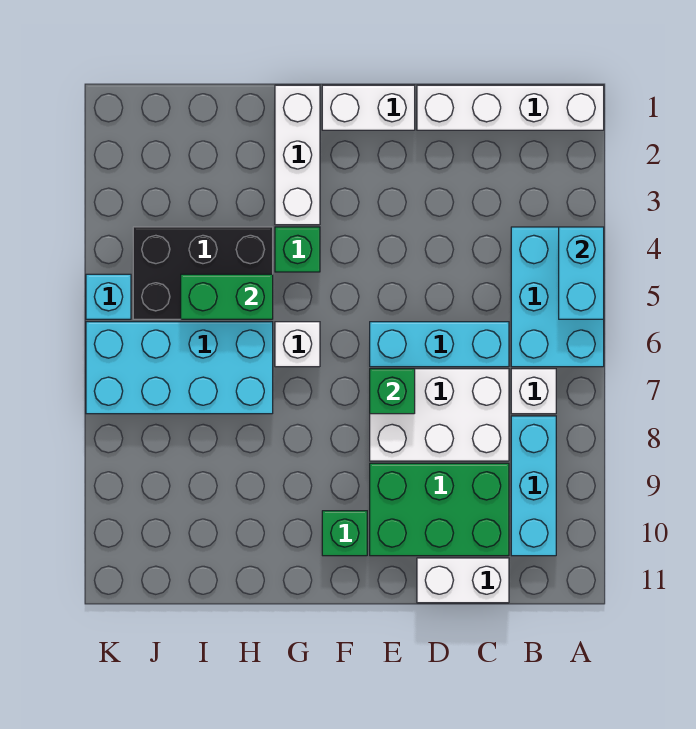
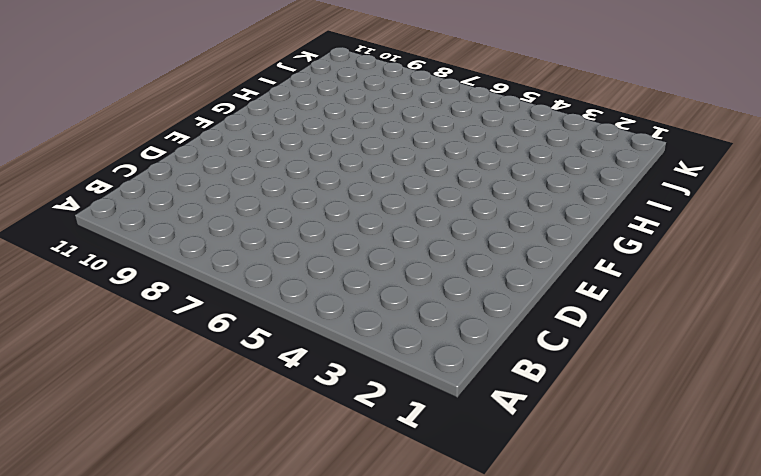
none -> white brick A1:D1 level 1
none -> cyan brick A4:B6 level 1
none -> white brick B7 level 1

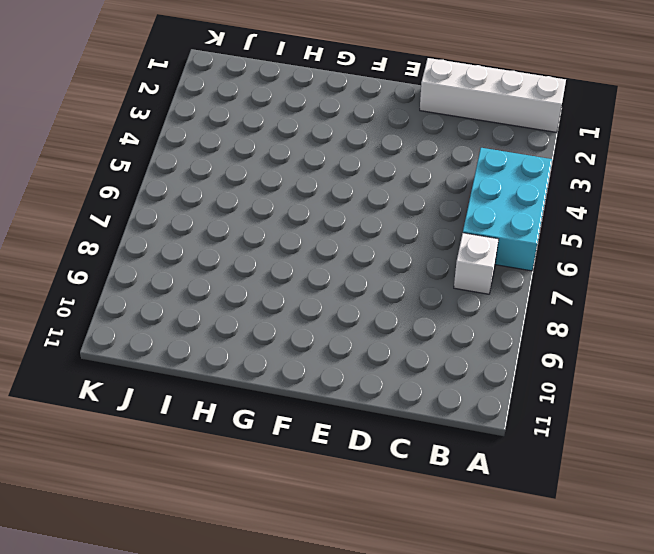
none -> cyan brick B8:B10 level 1
none -> cyan brick C6:E6 level 1
none -> white brick C7:E8 level 1

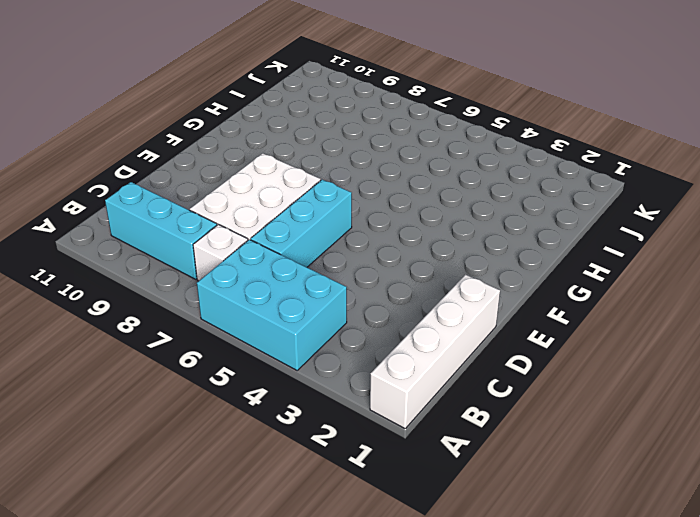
none -> green brick C9:E10 level 1
none -> white brick C11:D11 level 1
none -> white brick E1:F1 level 1

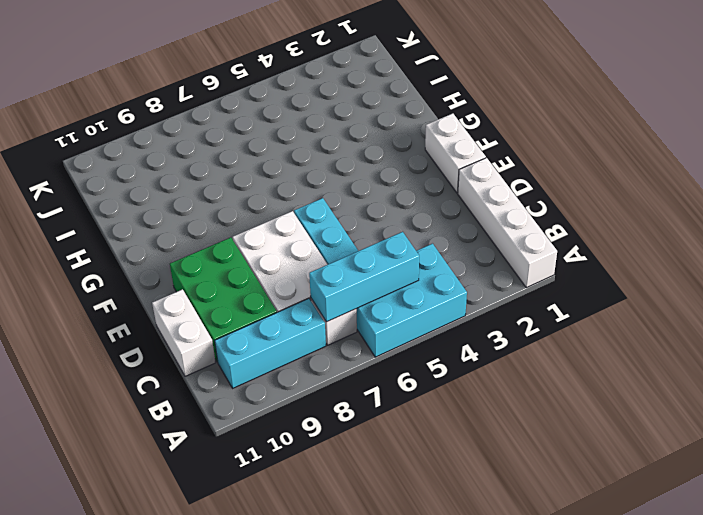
cyan brick B5:B7 level 2 -> none
none -> green brick F10 level 1
none -> white brick G1:G3 level 1
none -> green brick G4 level 1

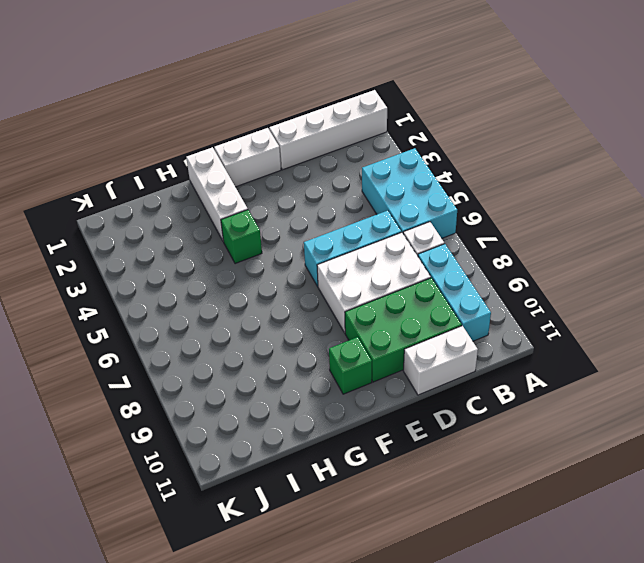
none -> white brick G6 level 1
none -> black brick H4:J5 level 1
none -> cyan brick H6:K7 level 1

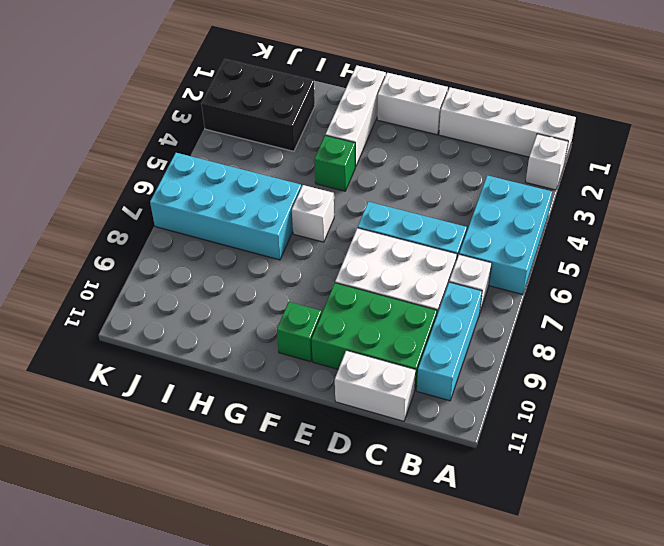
white brick A2 level 1 -> none
black brick I2:K3 level 1 -> black brick H4:J5 level 1
none -> cyan brick K5 level 1
none -> cyan brick A4:A5 level 2
none -> green brick E7 level 2

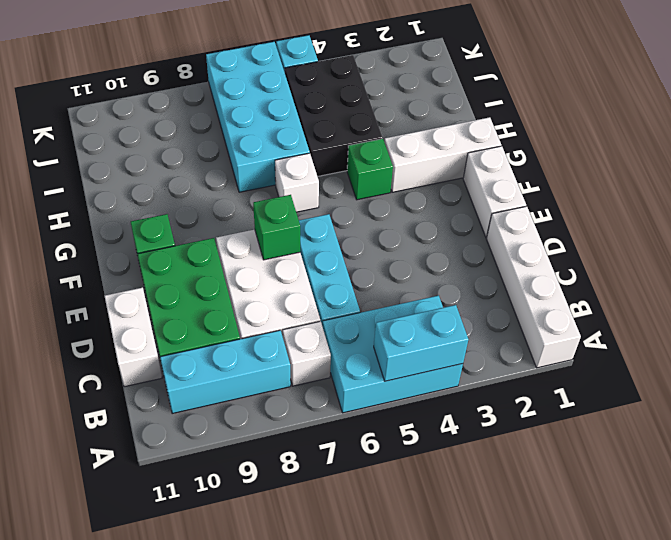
none -> green brick H5:I5 level 2

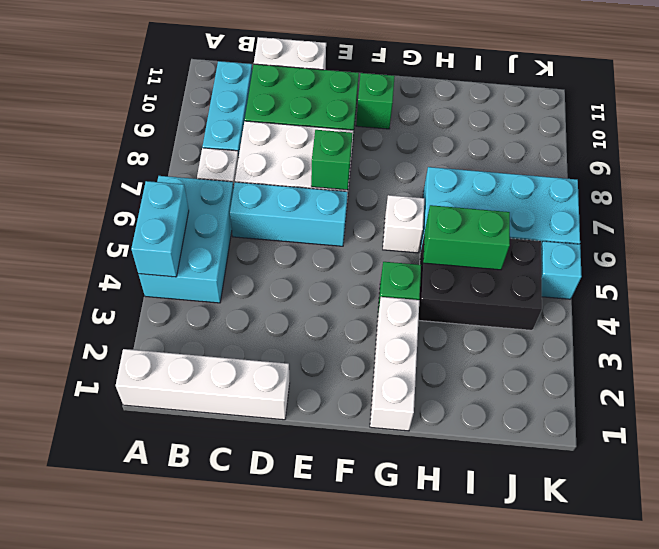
none -> white brick E1:F1 level 1

